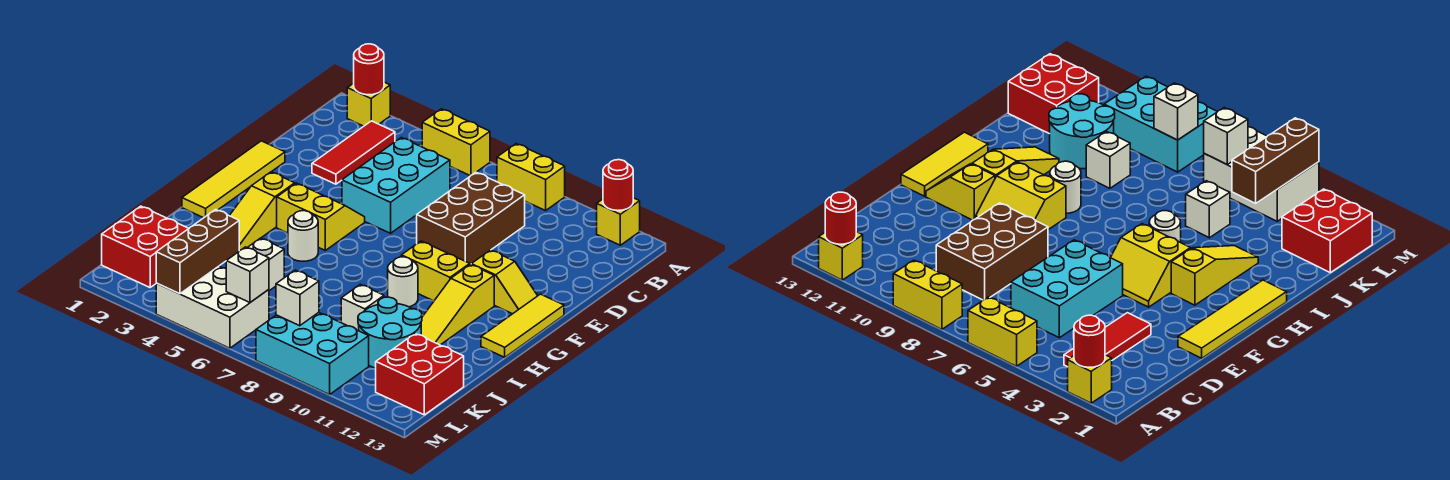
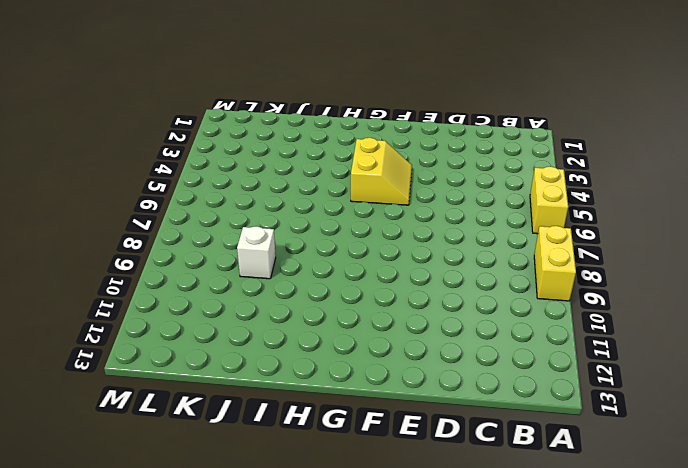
none -> yellow brick A2 level 1
none -> yellow brick A12 level 1
none -> red tile B3:D3 level 1

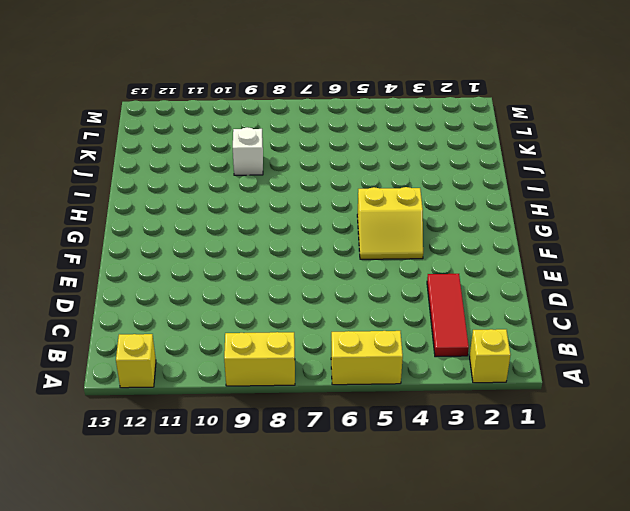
none -> cyan brick C5:E6 level 1
none -> brown brick C8:E9 level 1
none -> yellow tile E1:H1 level 1

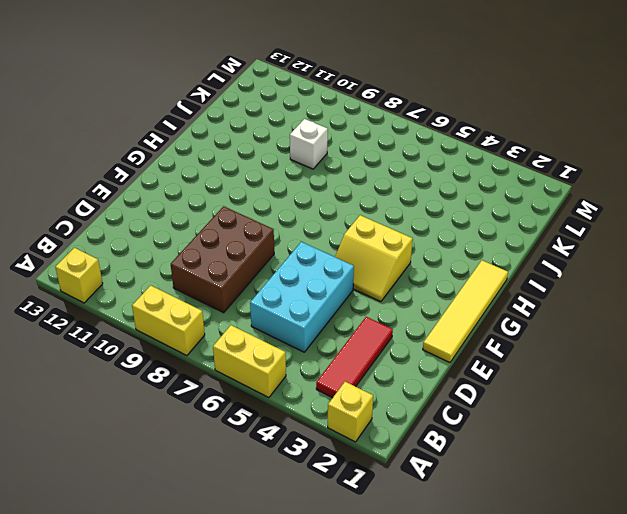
none -> yellow slope F9:G10 level 1 top G
none -> yellow slope F11:F12 level 1 top 11
none -> yellow tile F13:H13 level 1

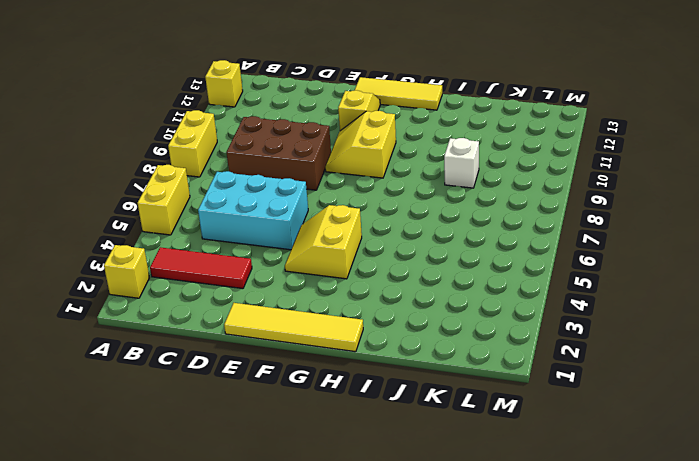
none -> yellow slope G3:I3 level 1 top G
none -> yellow slope G11:I11 level 1 top G
none -> white round brick H5 level 1

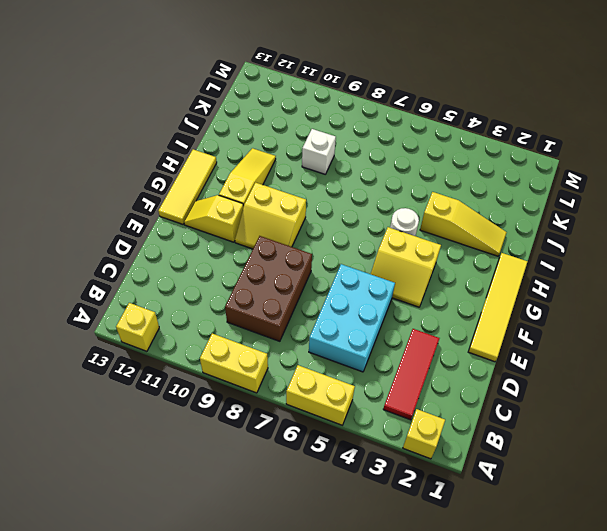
yellow slope I2:I4 level 1 top 4 -> yellow slope G3:I3 level 1 top G
none -> white round brick H9 level 1
none -> white brick J5 level 1
none -> cyan round brick J10:K11 level 1

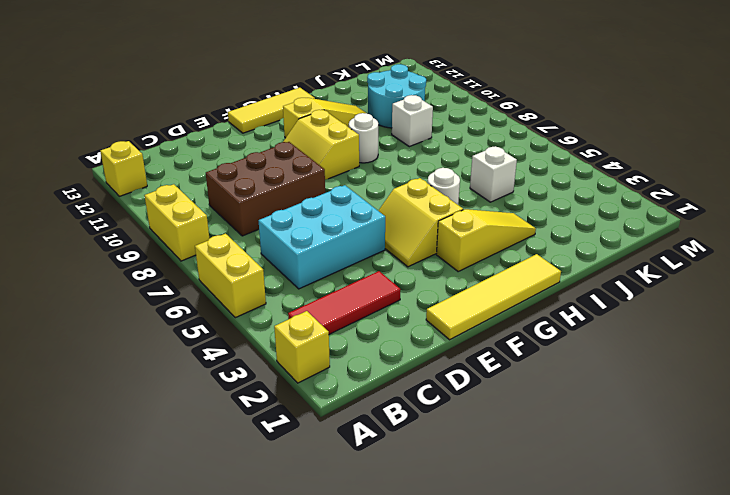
none -> yellow slope F11:F12 level 1 top 11
none -> red brick K1:L2 level 1
none -> red brick K12:L13 level 1

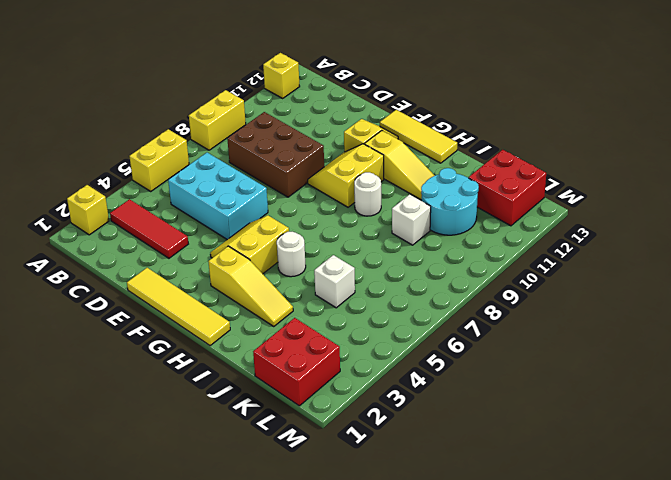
none -> white brick L4:M6 level 1
none -> cyan brick L8:M10 level 1
none -> red round brick A2 level 2

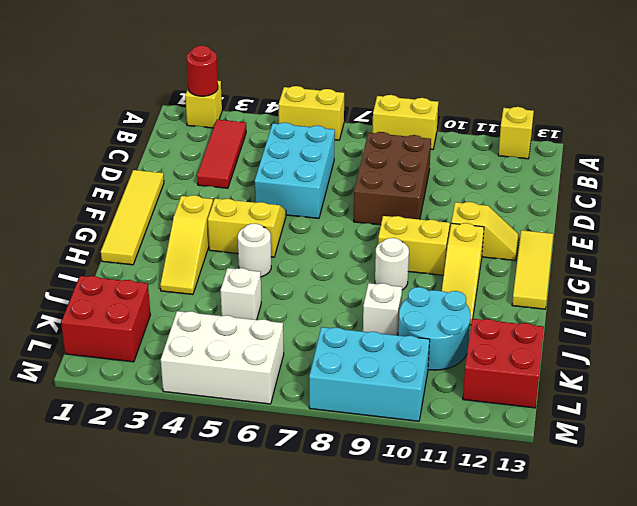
none -> red round brick A12 level 2
none -> brown brick K4:M4 level 2
none -> white brick L6 level 2

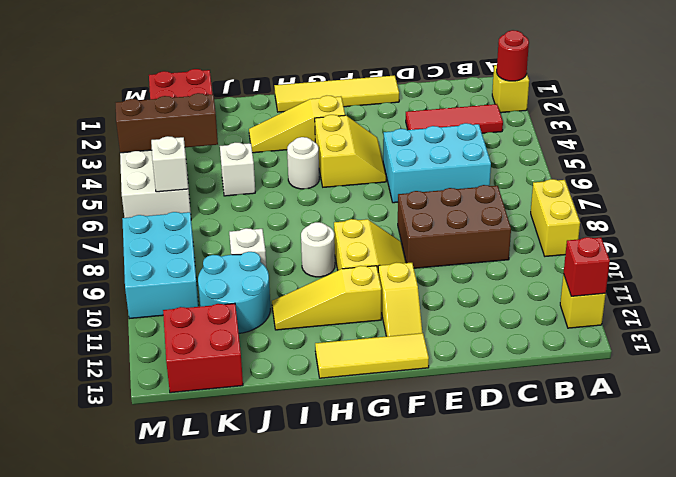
red brick A12 level 2 -> red round brick A12 level 2
none -> yellow brick A5:A6 level 1
none -> white brick L8 level 2

